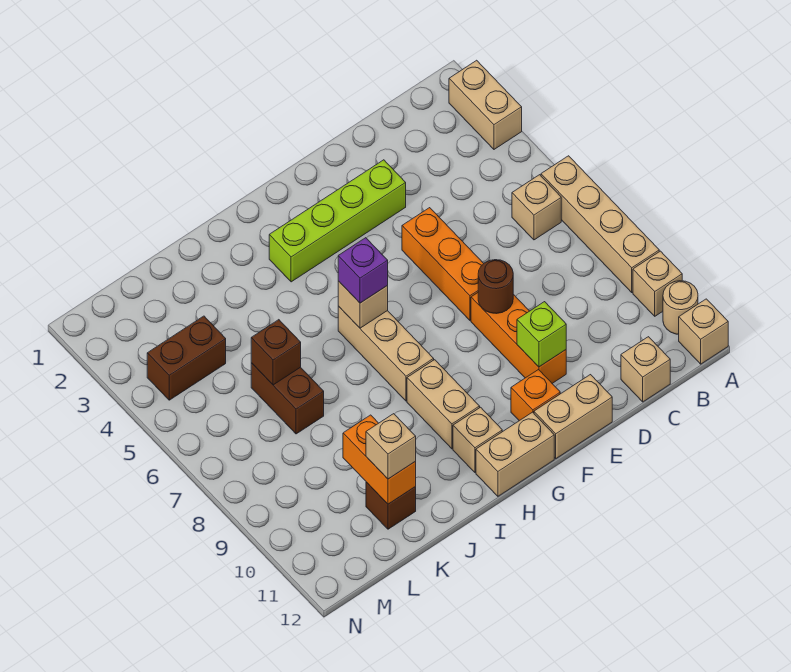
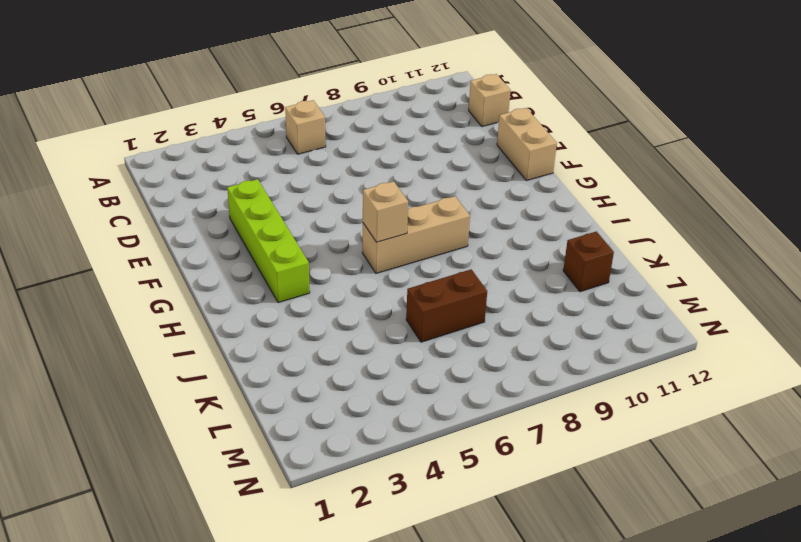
none -> tan brick A2:A3 level 1
none -> tan brick A6:A9 level 1
none -> tan brick A10 level 1

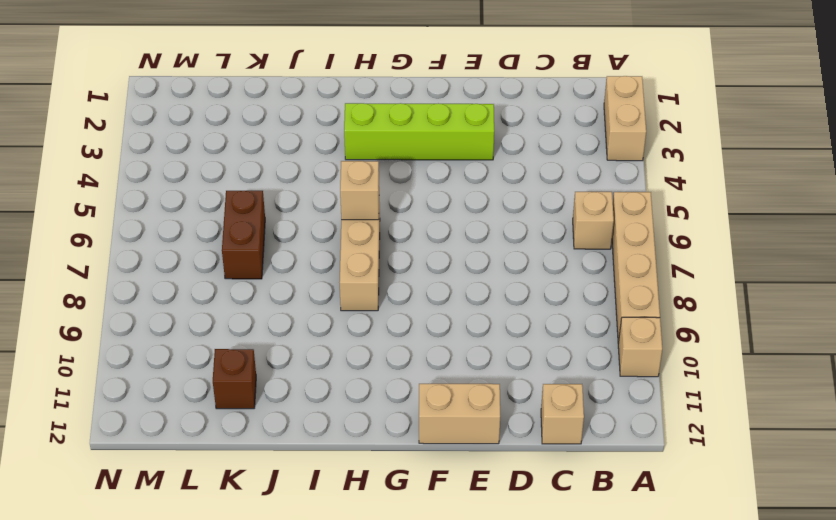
none -> tan round brick A11 level 1
none -> tan brick A12 level 1
none -> orange brick E5:E7 level 1

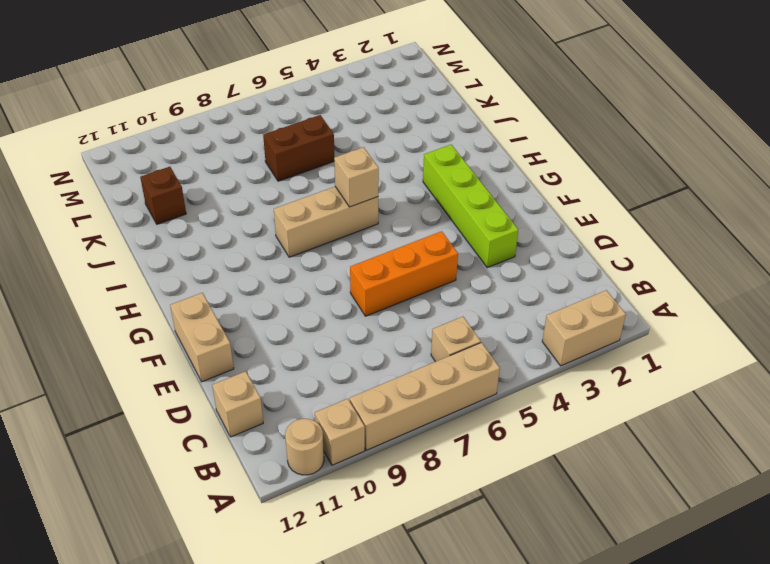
none -> tan brick A12 level 1
none -> orange brick E8:E10 level 1
none -> orange brick F11 level 1

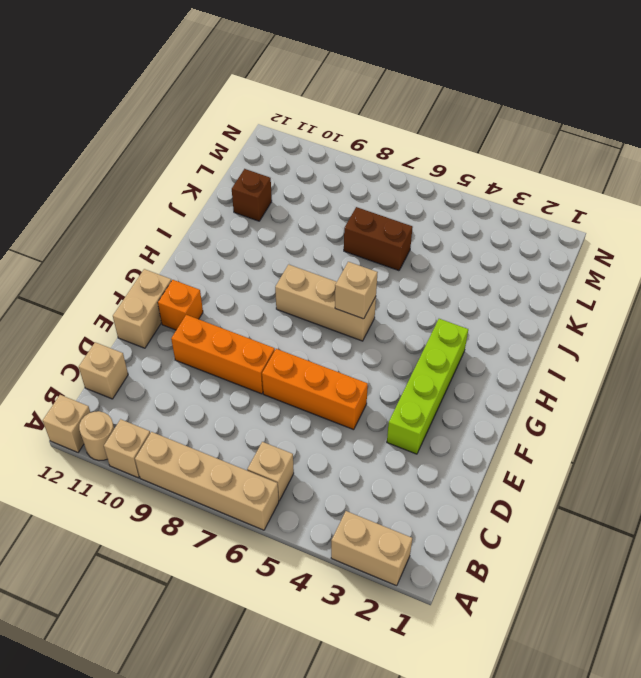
none -> tan brick G12:H12 level 1
none -> tan brick H9:H10 level 1
none -> tan brick H11 level 1

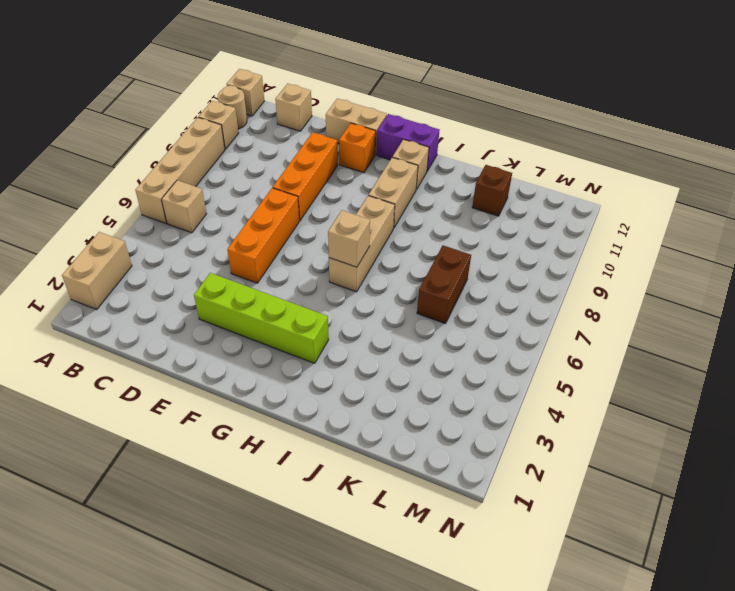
purple brick G12:H12 level 1 -> tan brick G12:H12 level 1
none -> brown brick L4:M4 level 1
none -> brown round brick E8 level 2
none -> lime brick E10 level 2

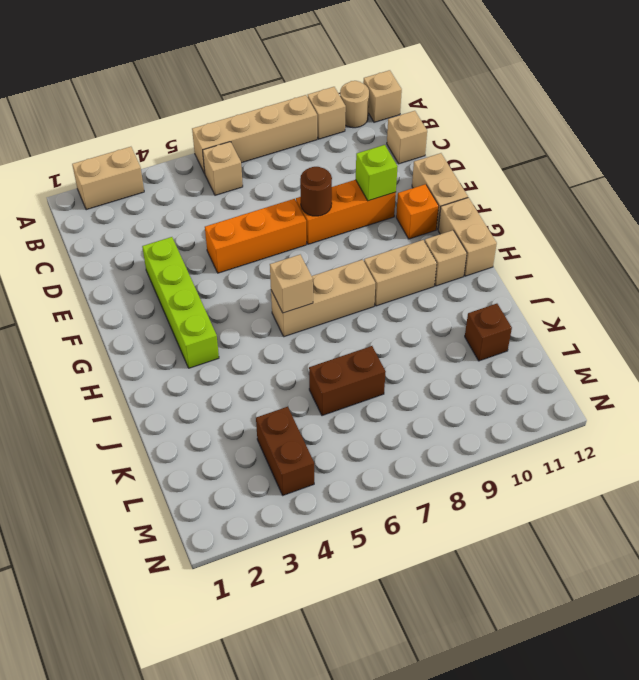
none -> brown brick K6 level 2
none -> orange brick K10:K11 level 2
none -> purple brick H6 level 3

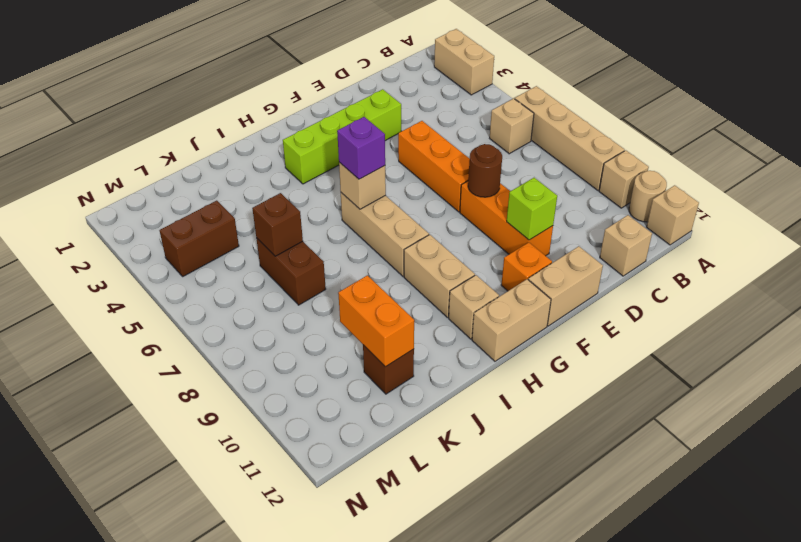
none -> tan brick K11 level 3

